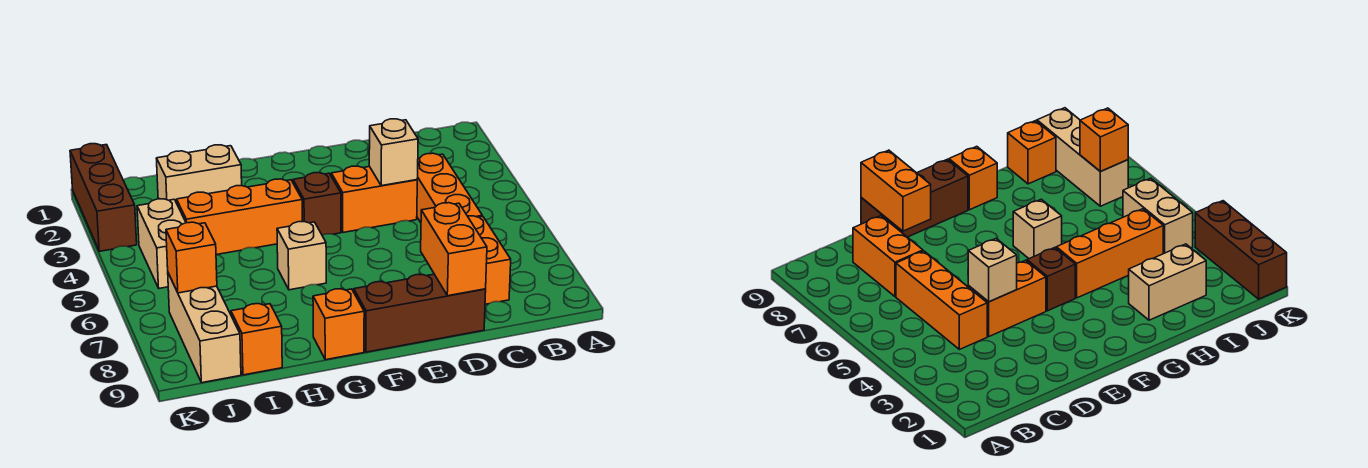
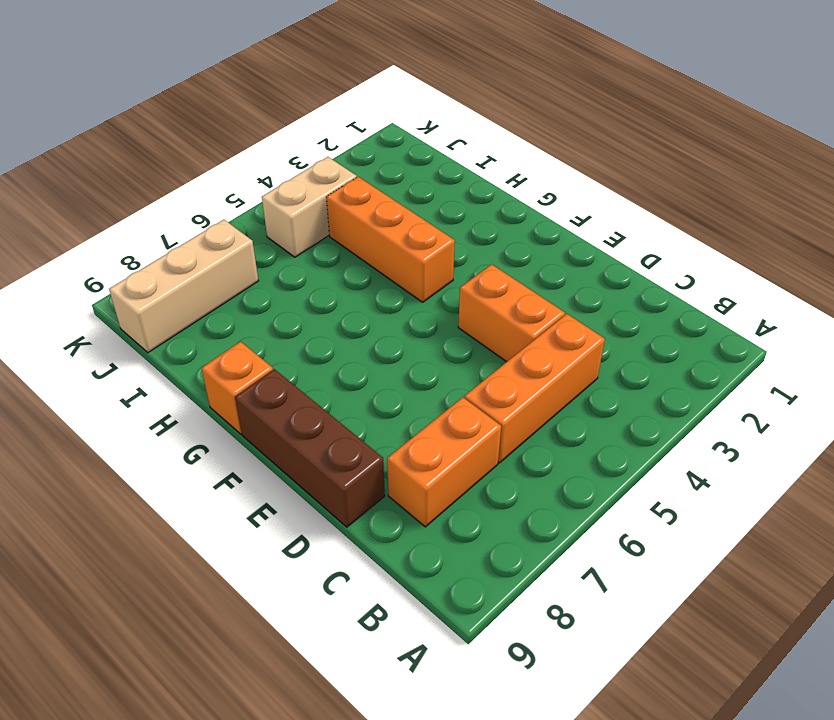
none -> brown brick F4 level 1
none -> tan brick G6 level 1
none -> tan brick H2:I2 level 1

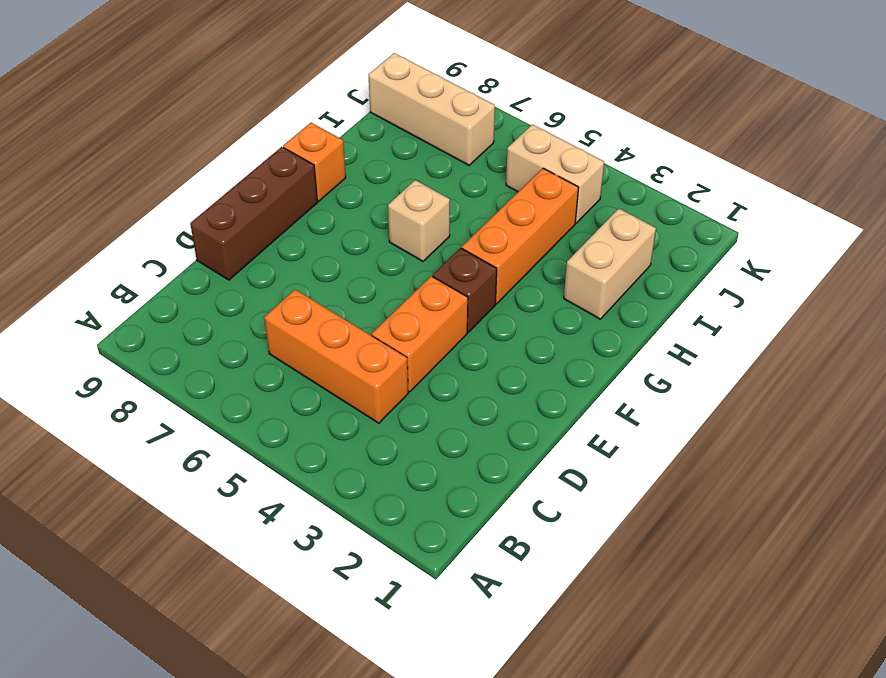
none -> orange brick C7:C8 level 1
none -> orange brick I9 level 1
none -> brown brick K1:K3 level 1

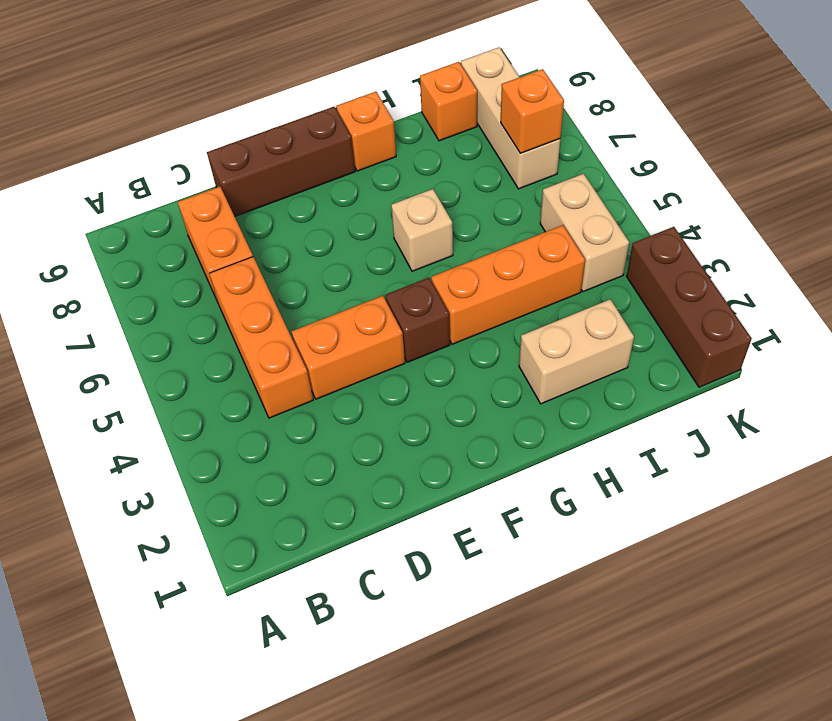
none -> tan brick D4 level 2
none -> orange brick D8:D9 level 2

